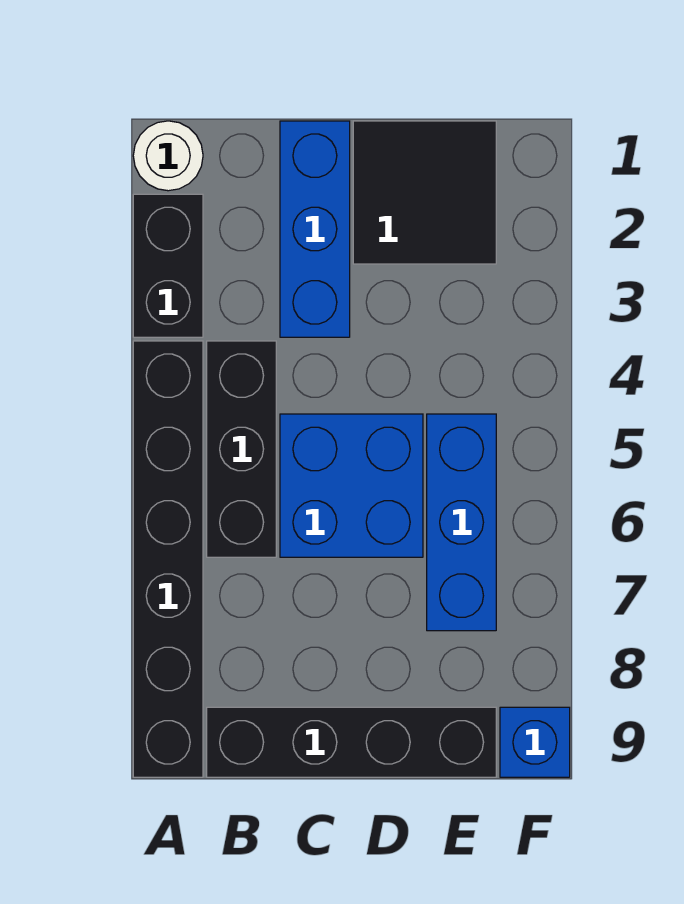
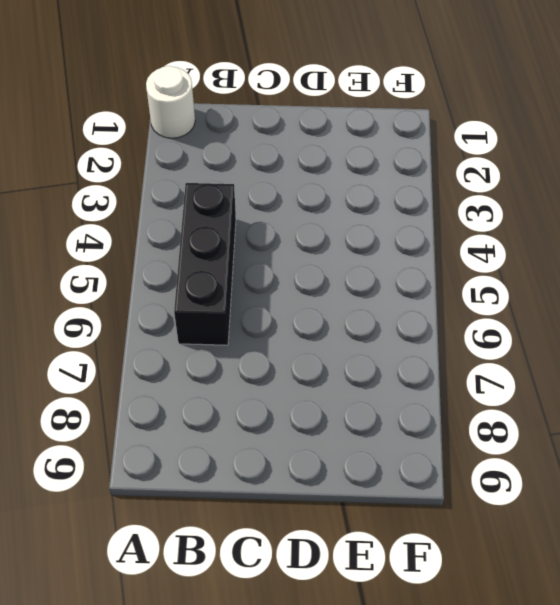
none -> black brick A2:A3 level 1
none -> black brick A4:A9 level 1

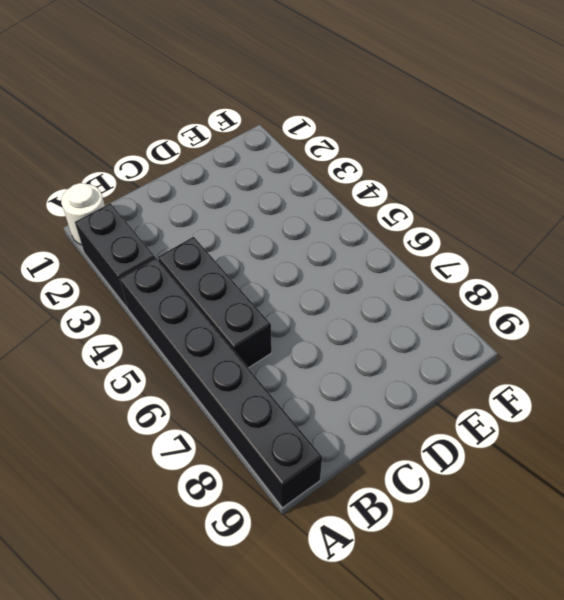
none -> black brick B9:E9 level 1
none -> blue brick C1:C3 level 1

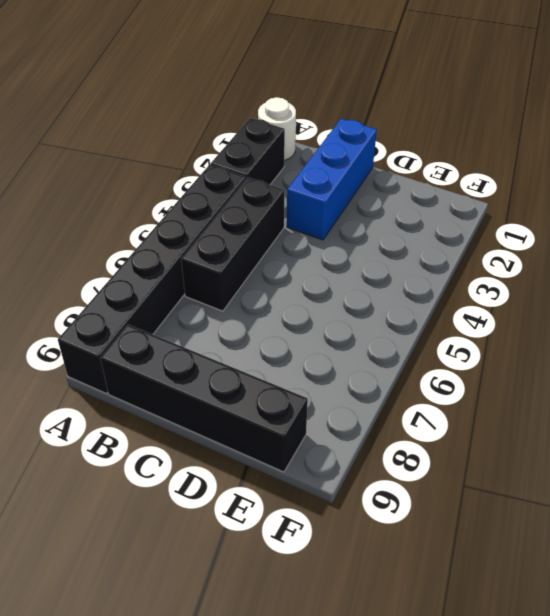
none -> blue brick C5:D6 level 1
none -> black tile D1:E2 level 1

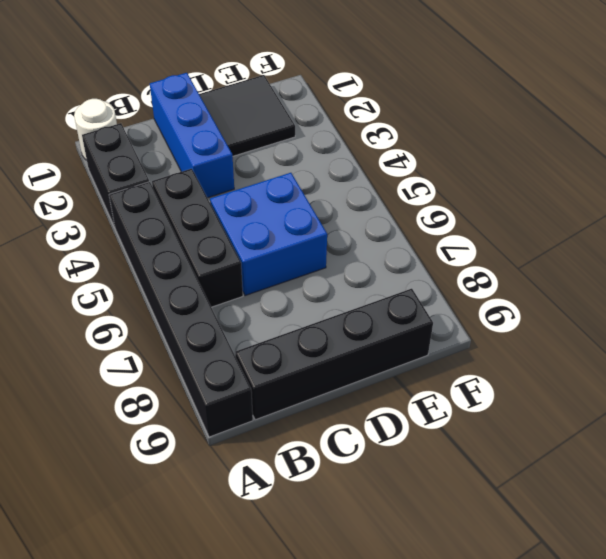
none -> blue brick E5:E7 level 1
none -> blue brick F9 level 1

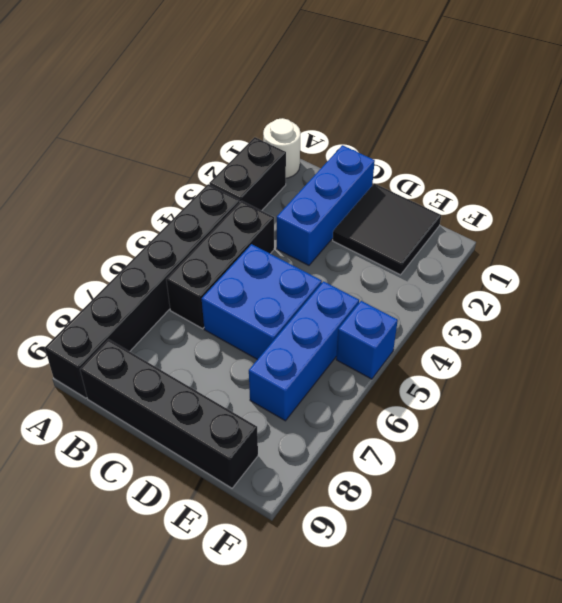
blue brick F5 level 1 -> blue brick F9 level 1

